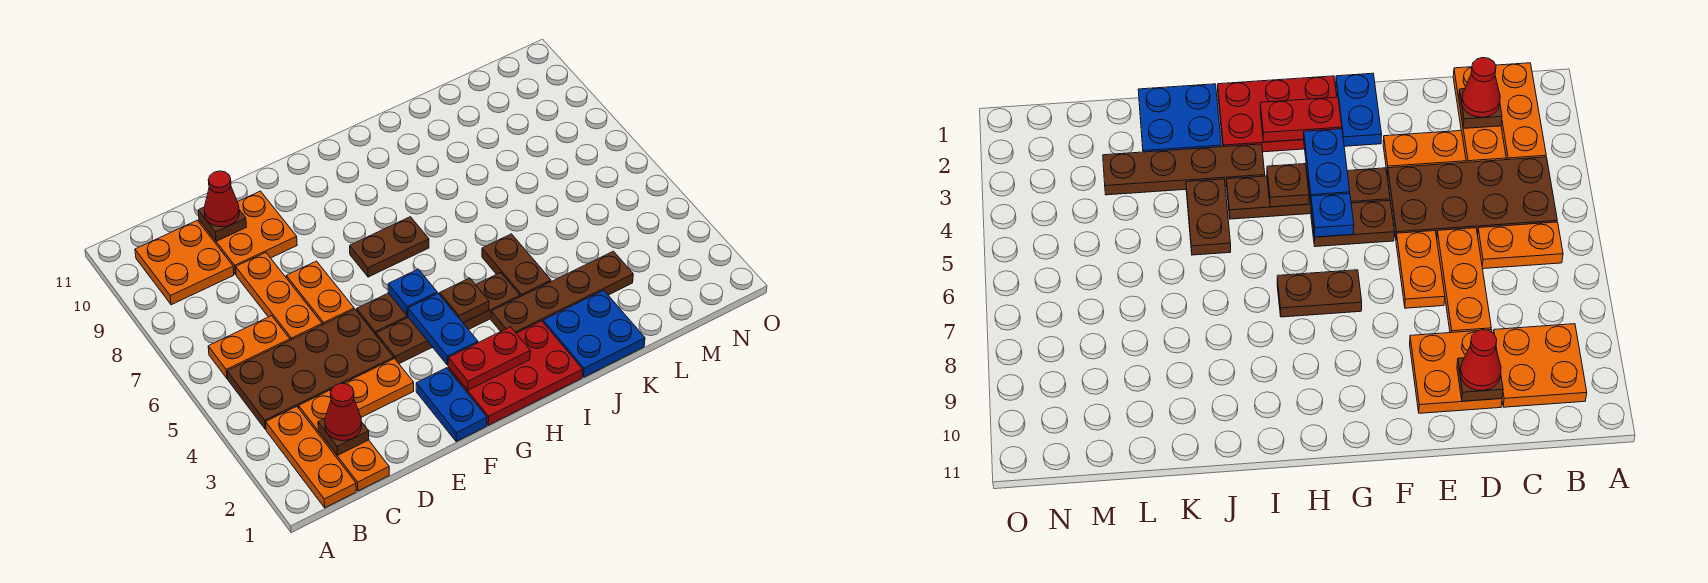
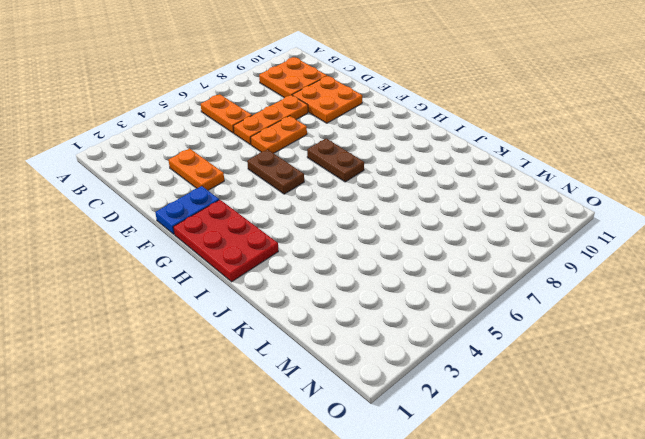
none -> orange plate B1:B3 level 1
none -> brown plate B4:E5 level 1
none -> orange plate C1:C3 level 1

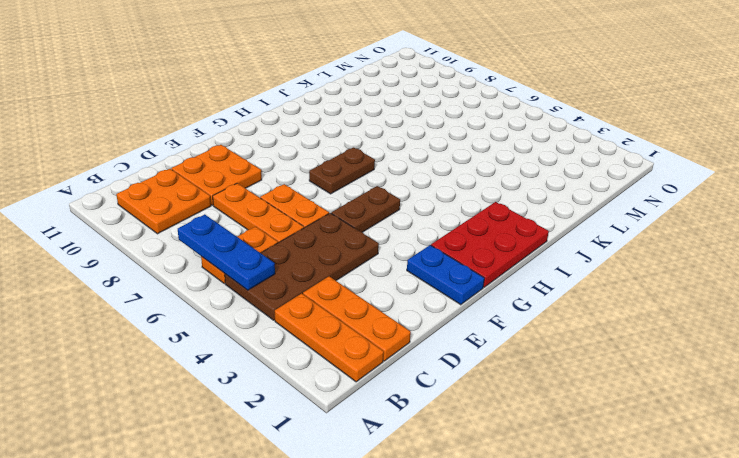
blue plate B5:B7 level 2 -> none
none -> orange plate D3:E3 level 1
none -> brown plate F4:I4 level 1
none -> brown plate I3:L3 level 1

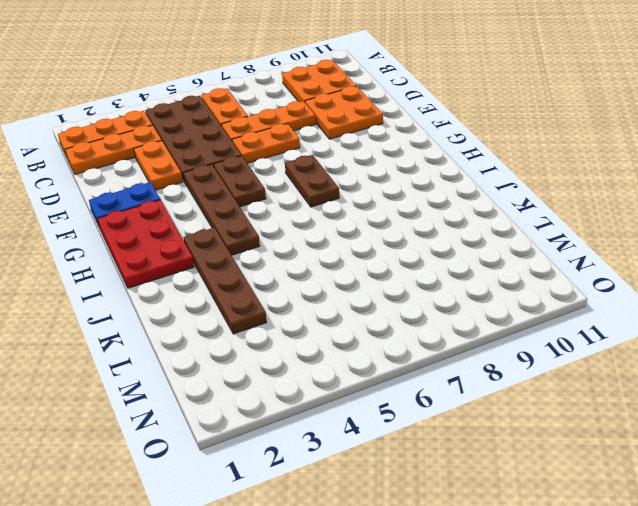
none -> blue plate J1:K2 level 1
none -> brown plate J4:J5 level 1
none -> brown plate C2 level 2

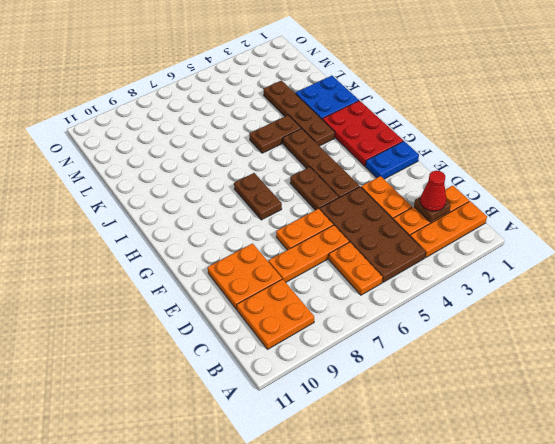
none -> brown plate D10 level 2
none -> red plate G2:H2 level 2
none -> blue plate G3:G4 level 2

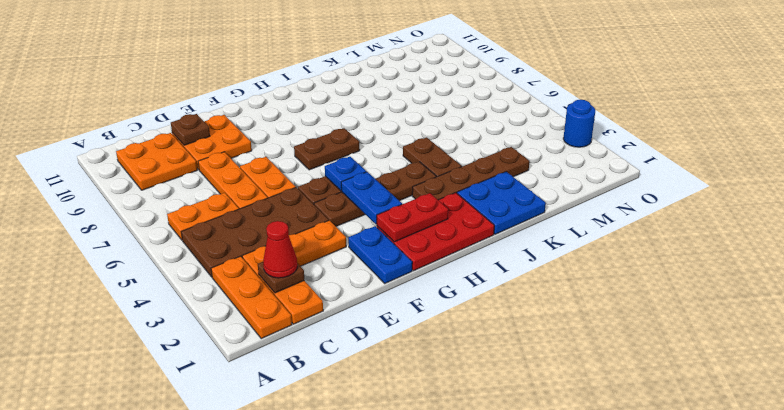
blue round brick O3 level 1 -> none
none -> brown plate H4 level 2
none -> red cone D10 level 3

